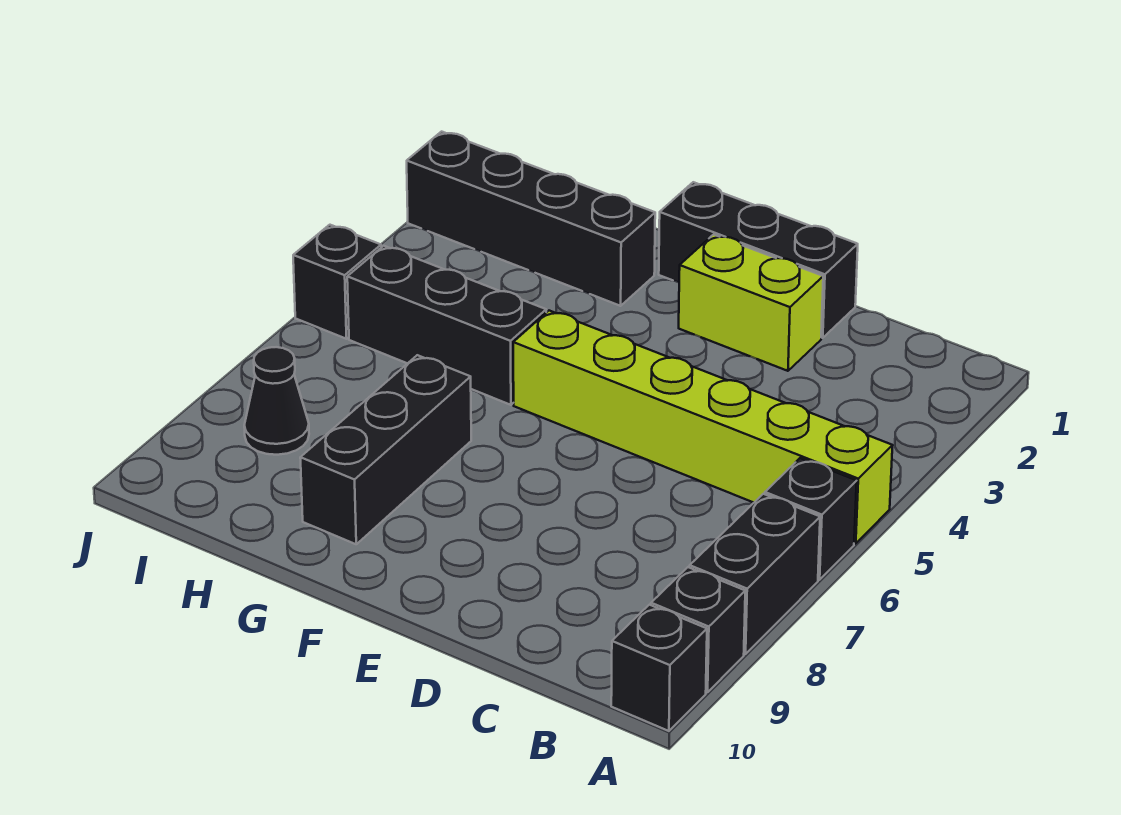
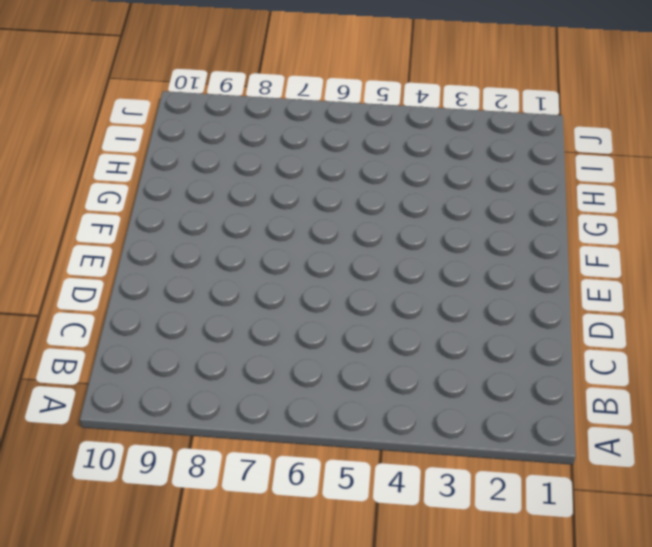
none -> lime brick A5:F5 level 1
none -> black brick A6 level 1
none -> black brick A7:A8 level 1

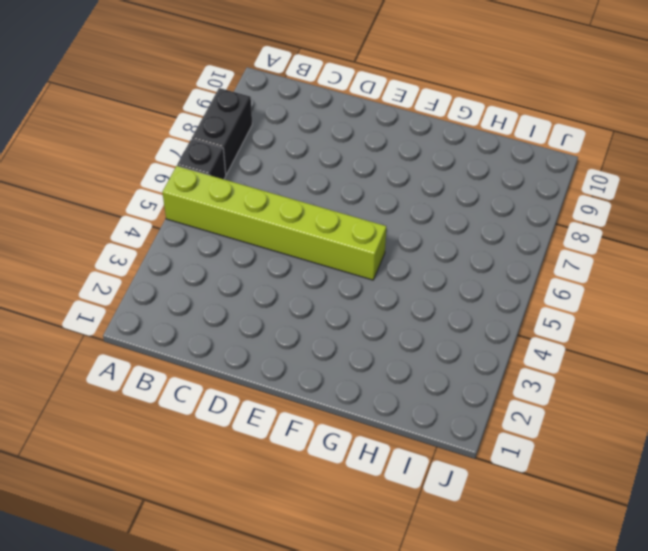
none -> black brick A9 level 1
none -> black brick A10 level 1
none -> black brick D1:F1 level 1

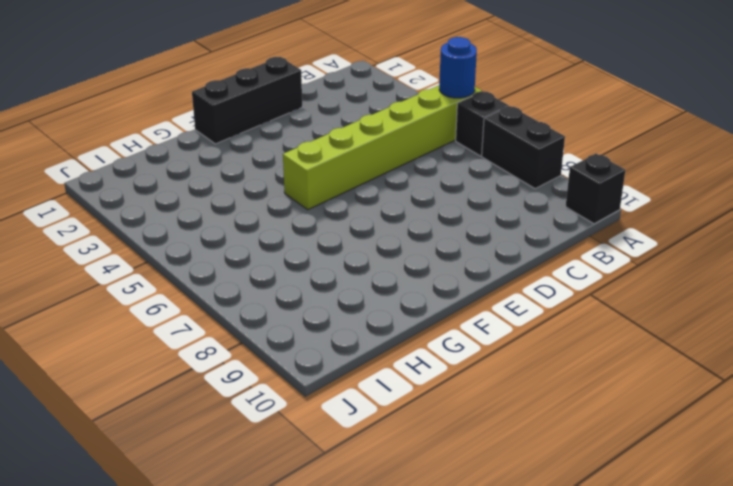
blue round brick A5 level 2 -> none
none -> black brick A9 level 1
none -> lime brick D2:E2 level 1
none -> black brick G2:J2 level 1

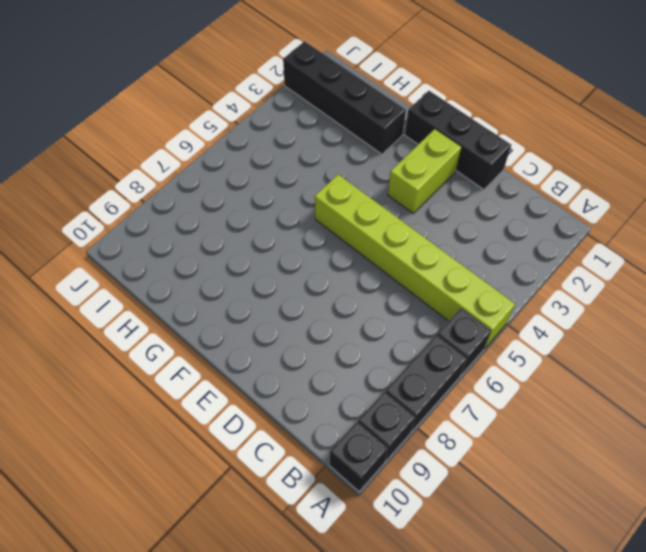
lime brick E2:E3 level 1 -> lime brick D2:E2 level 1
none -> black brick G5:I5 level 1
none -> black brick G7:G9 level 1
none -> black cone I8 level 1

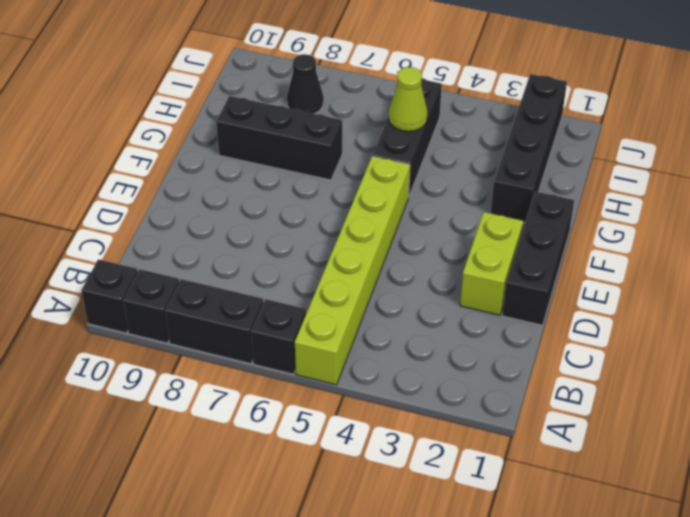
lime cone H5 level 2 -> none
none -> black brick J5 level 1

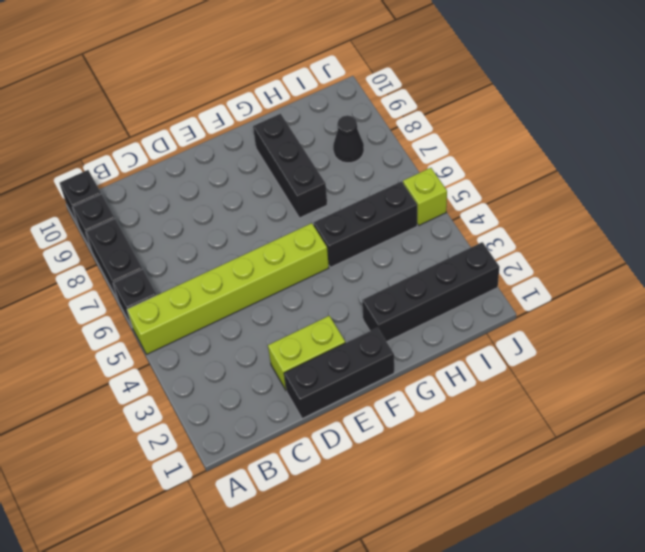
lime brick J5 level 1 -> black brick J5 level 1

